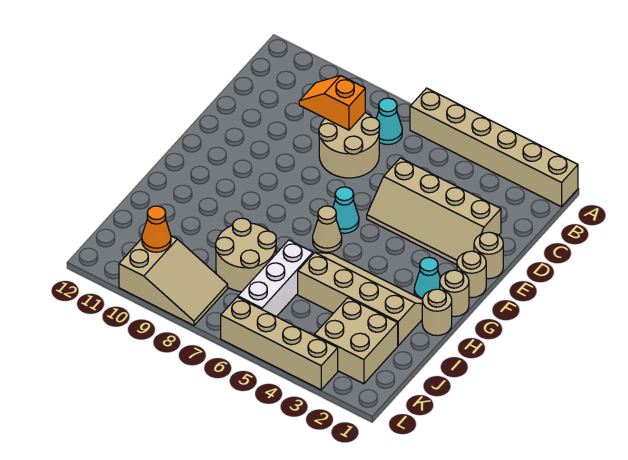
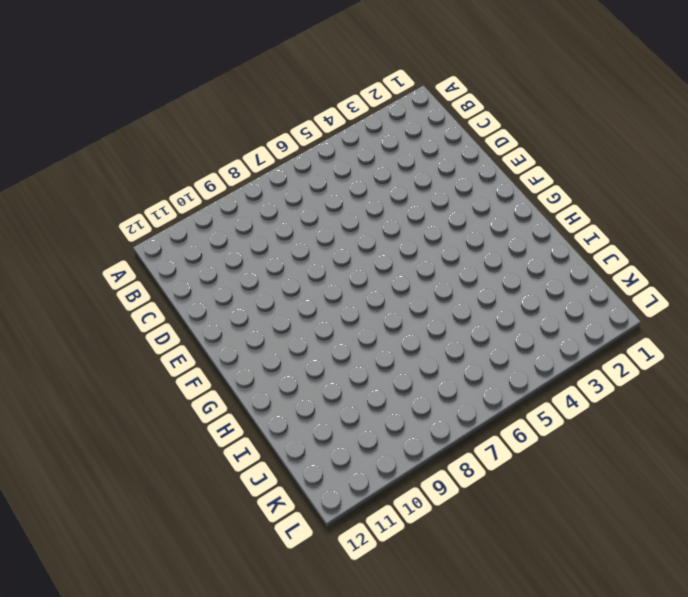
none -> tan brick A1:A6 level 1
none -> cyan cone B7 level 1
none -> tan round brick C7:D8 level 1

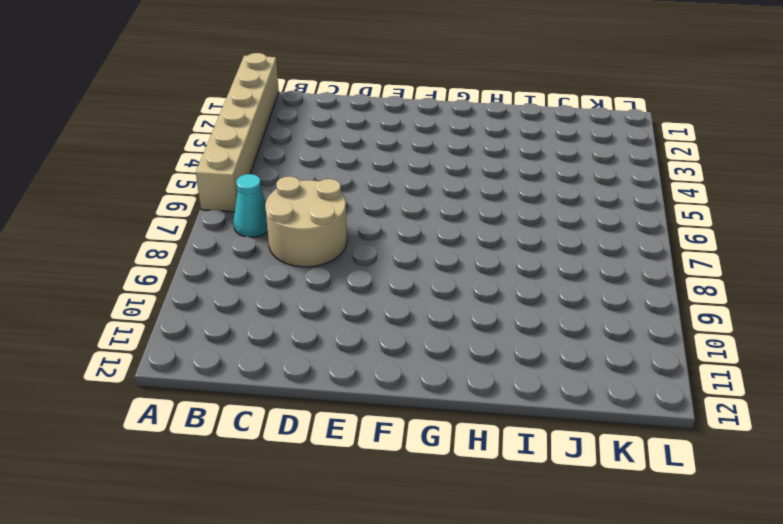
none -> tan slope D2:E5 level 1 top D
none -> tan round brick E1 level 1
none -> tan round brick F1 level 1

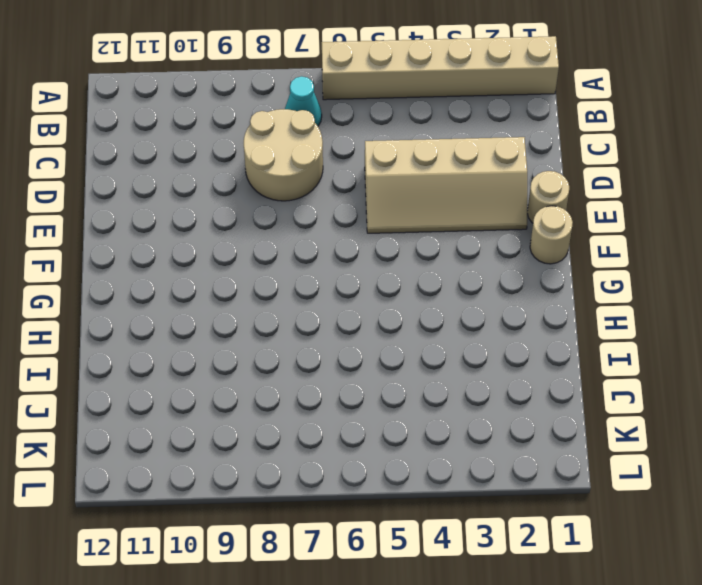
none -> cyan cone F6 level 1
none -> tan round brick G1 level 1
none -> cyan cone G2 level 1

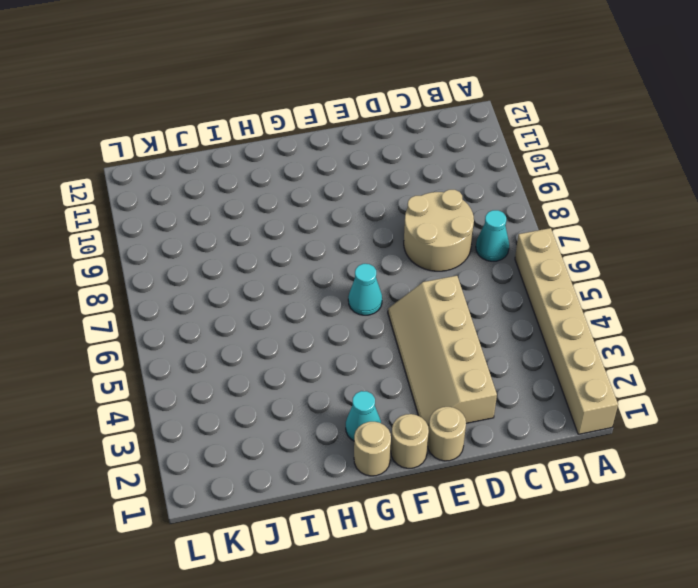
none -> tan cone G6 level 1
none -> tan round brick H1 level 1
none -> tan slope H2:I5 level 1 top I

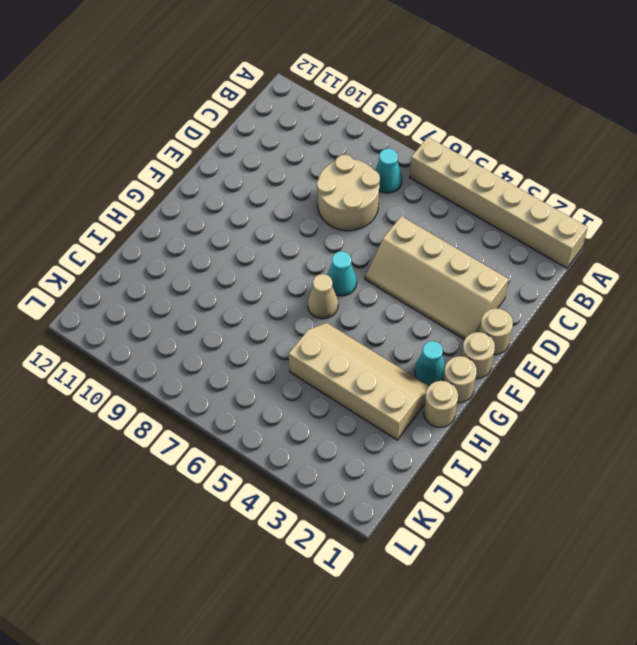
none -> white brick I6:K6 level 1
none -> tan round brick I7:J8 level 1
none -> tan brick J2:K3 level 1

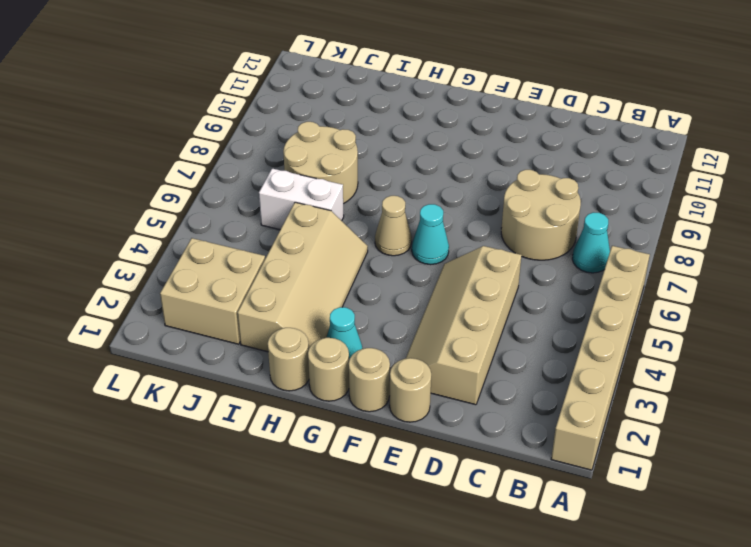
white brick I6:J6 level 1 -> white brick I6:K6 level 1
none -> tan slope K8:L10 level 1 top 10
none -> tan brick L3:L6 level 1
none -> orange slope C8:C9 level 2 top 8

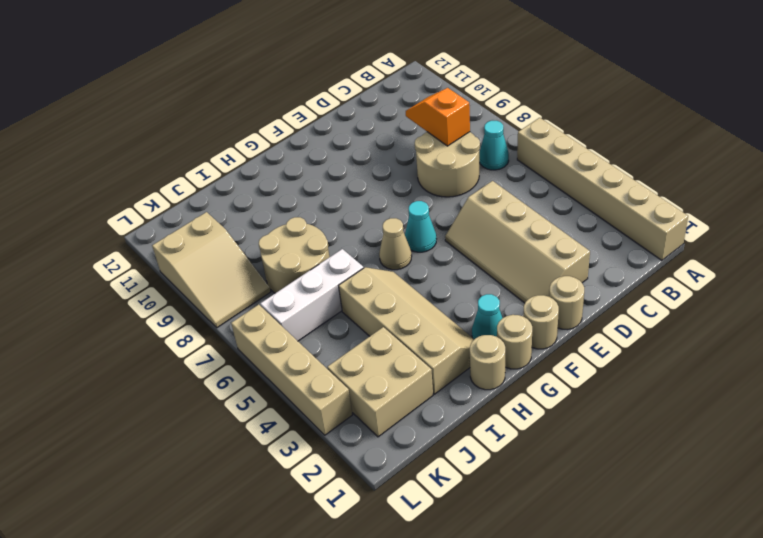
none -> orange cone K10 level 2

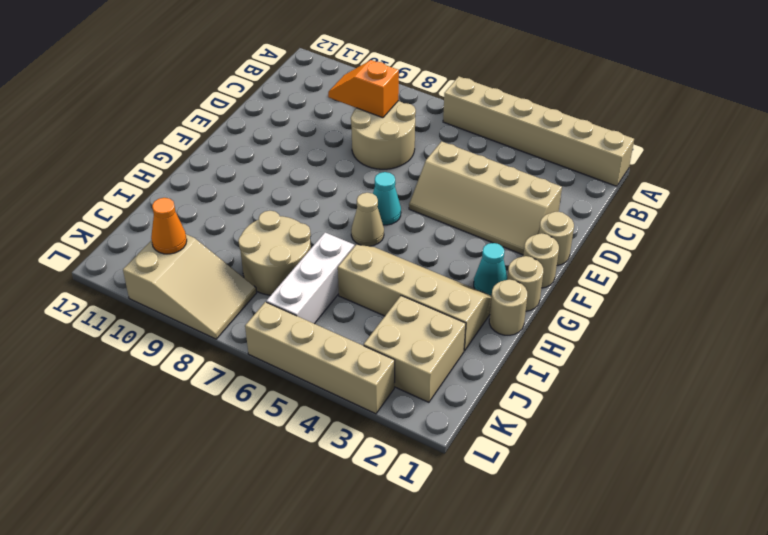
none -> cyan cone B7 level 1

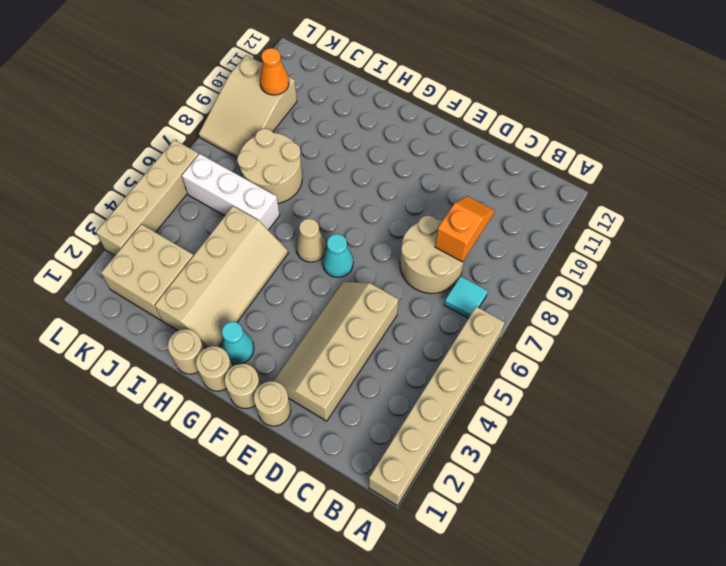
cyan tile B7 level 1 -> cyan cone B7 level 1

